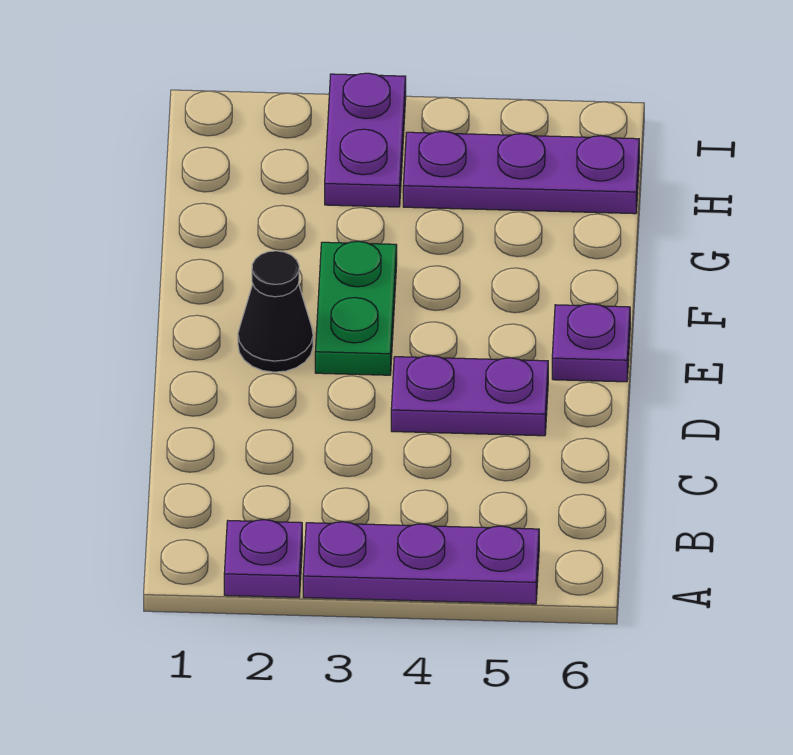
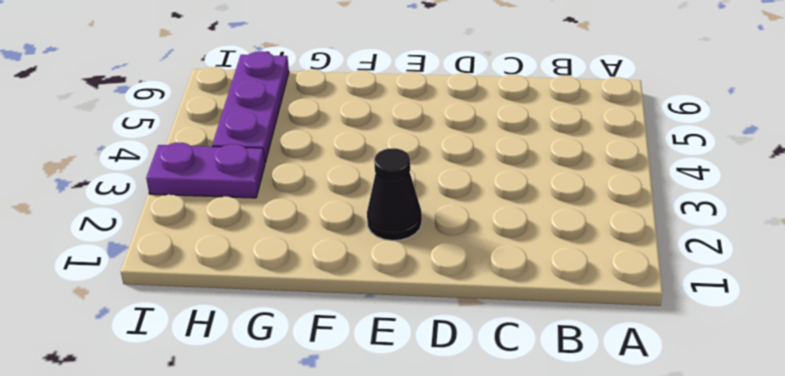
none -> purple plate A2 level 1
none -> purple plate A3:A5 level 1

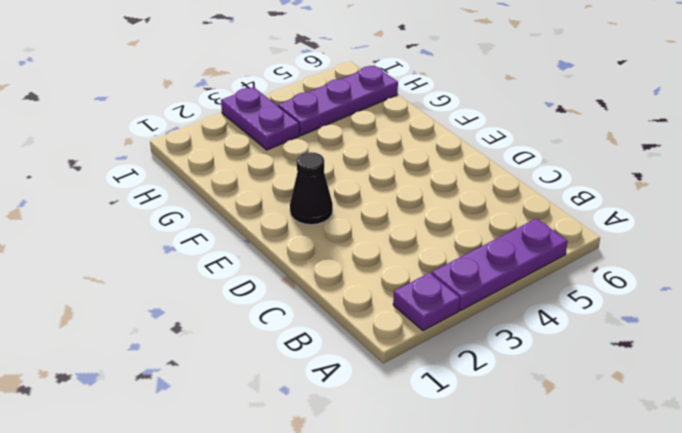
none -> purple plate D4:D5 level 1
none -> green plate E3:F3 level 1

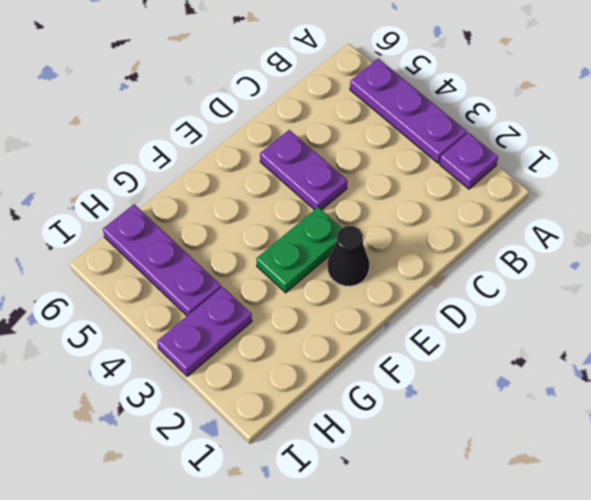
none -> purple plate E6 level 1

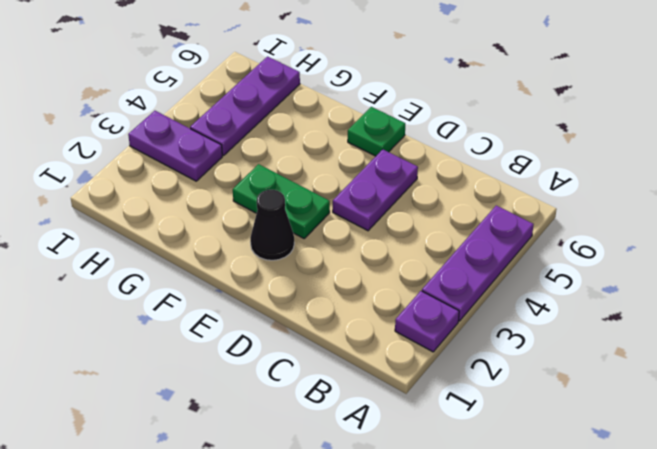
green plate E6 level 1 -> purple plate E6 level 1

